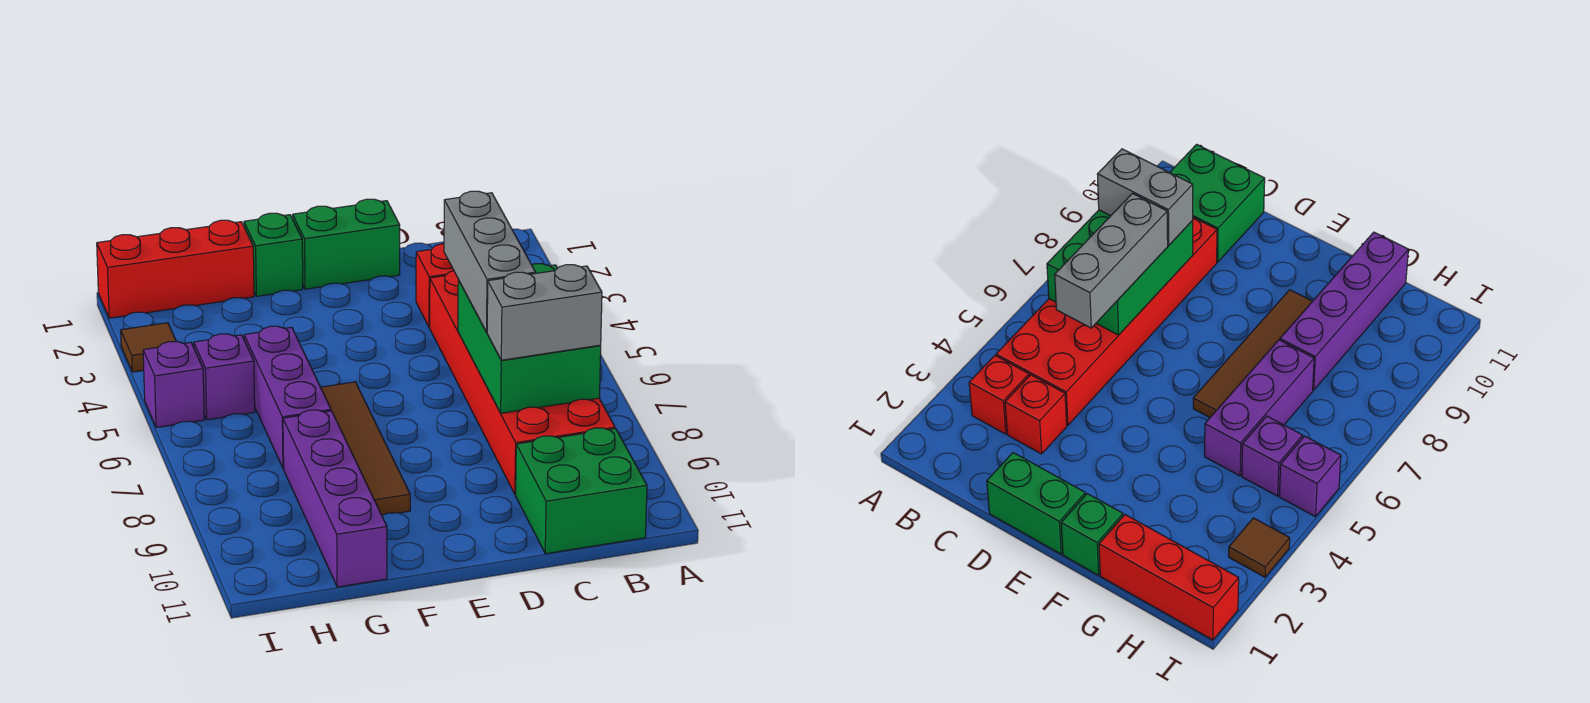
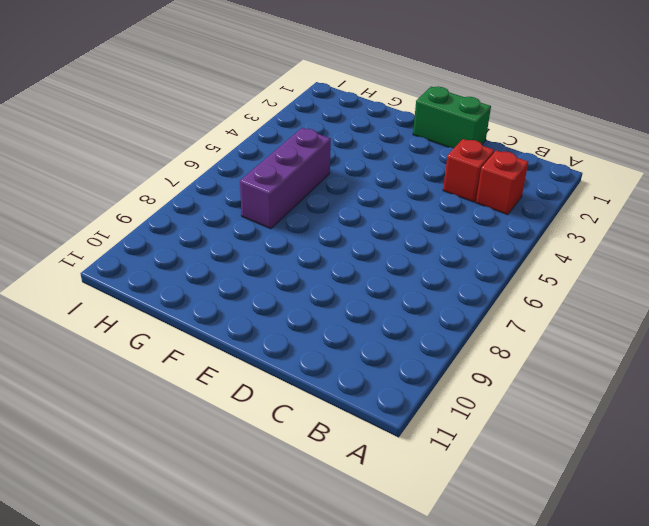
none -> red brick B4:C9 level 1
none -> green brick B10:C11 level 1
none -> green brick F1 level 1

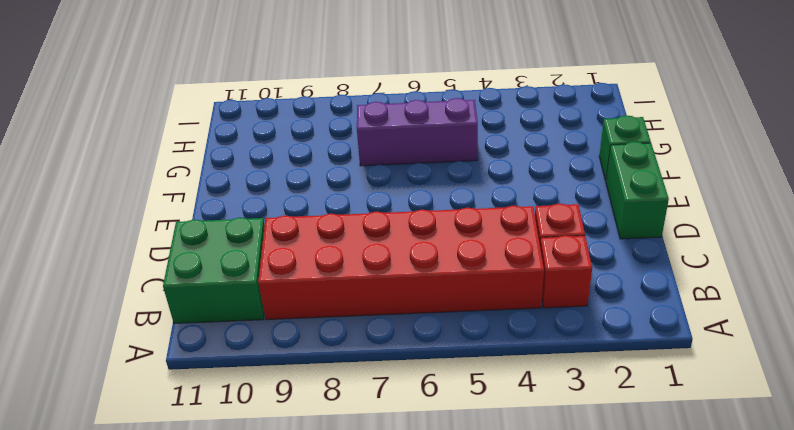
none -> brown tile F6:F9 level 1
none -> red brick G1:I1 level 1
none -> purple brick G8:G11 level 1

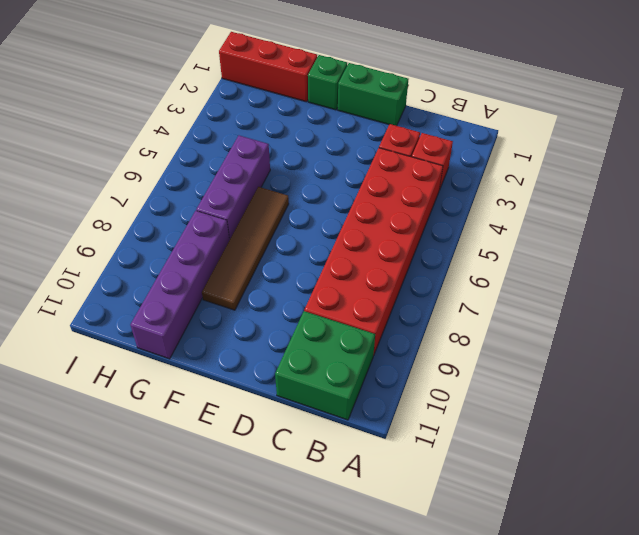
none -> purple brick H5 level 1
none -> brown tile I3 level 1
none -> purple brick I5 level 1

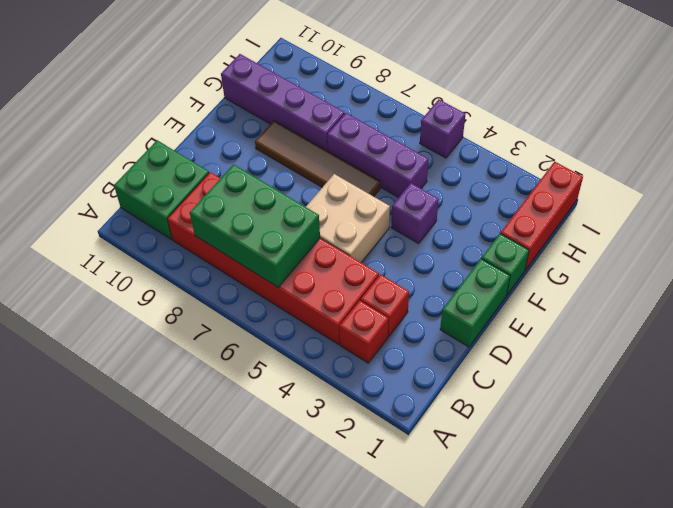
tan brick D5:E6 level 1 -> none
purple brick F4 level 1 -> purple brick H5 level 1
none -> brown tile I3 level 1
none -> grey brick B8:C8 level 3
none -> grey brick C5:C7 level 3

